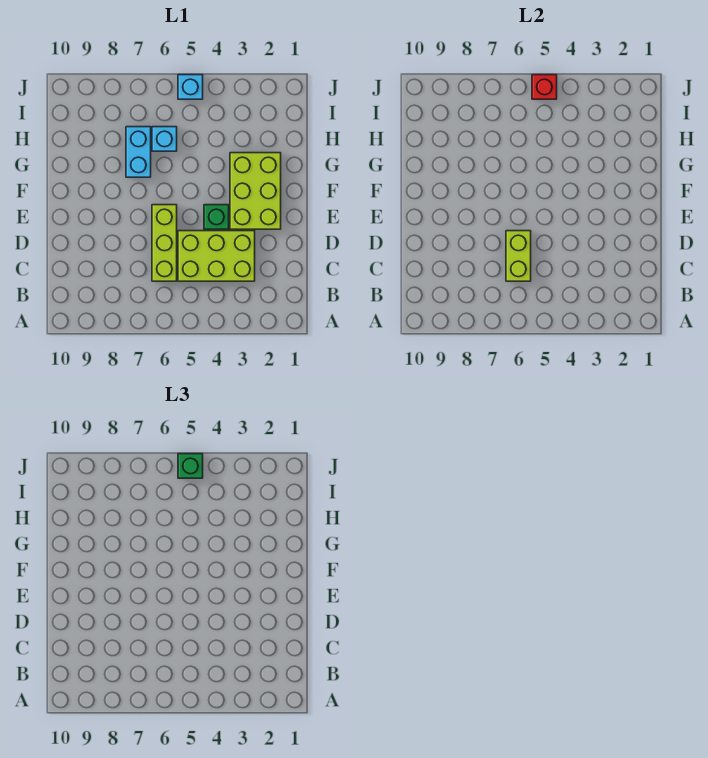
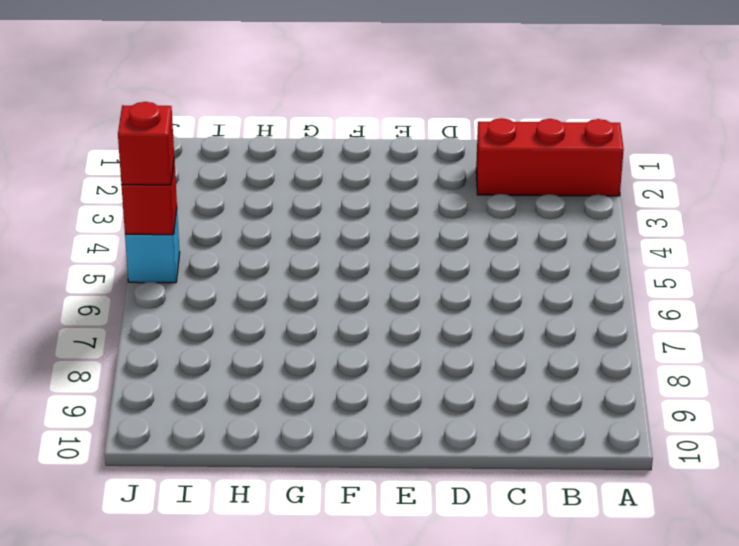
red brick A2:C2 level 1 -> none
red brick J5 level 3 -> green brick J5 level 3
none -> lime brick C3:D5 level 1
none -> lime brick C6:E6 level 1

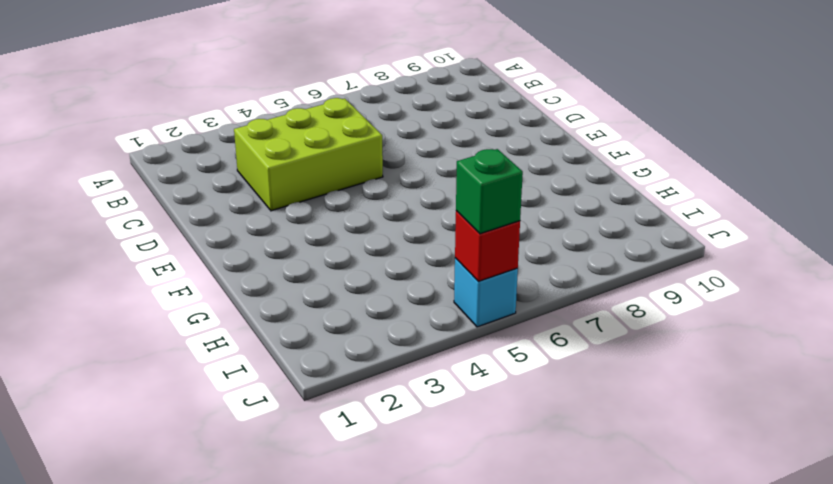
none -> lime brick C6:E6 level 1
none -> lime brick E2:G3 level 1

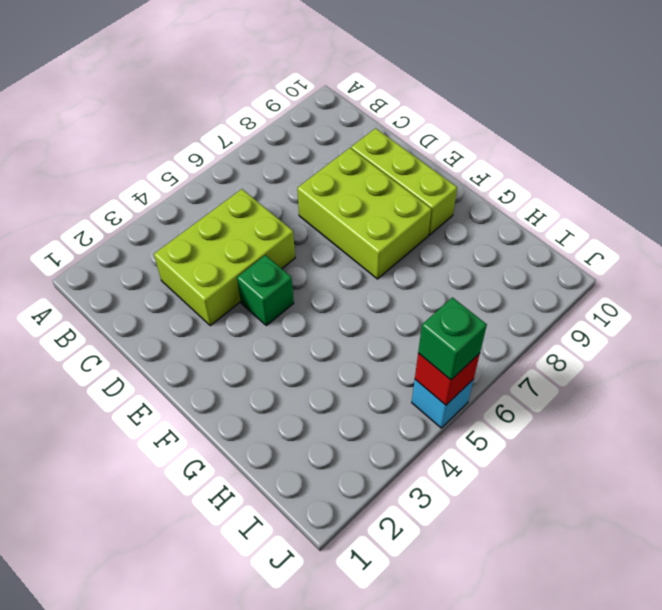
lime brick D7:F8 level 1 -> lime brick E2:G3 level 1
lime brick D9:F9 level 1 -> lime brick C6:E6 level 1
none -> cyan brick G7:H7 level 1
none -> cyan brick H6 level 1

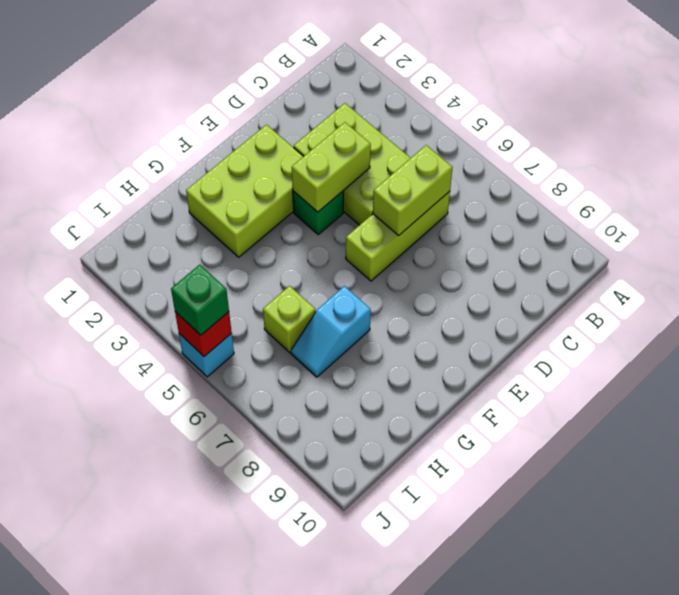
lime brick D4:E4 level 2 -> none
cyan slope G7:H7 level 1 top G -> cyan brick G7:H7 level 1
lime brick H6 level 1 -> cyan brick H6 level 1

